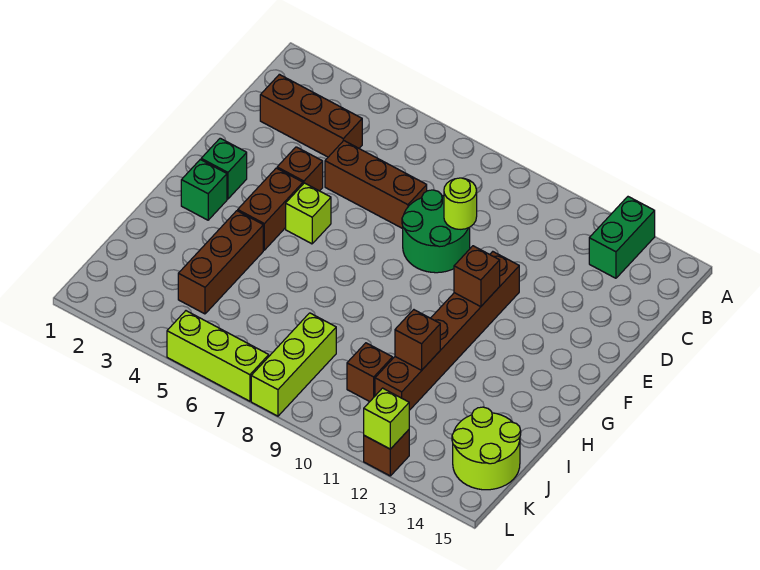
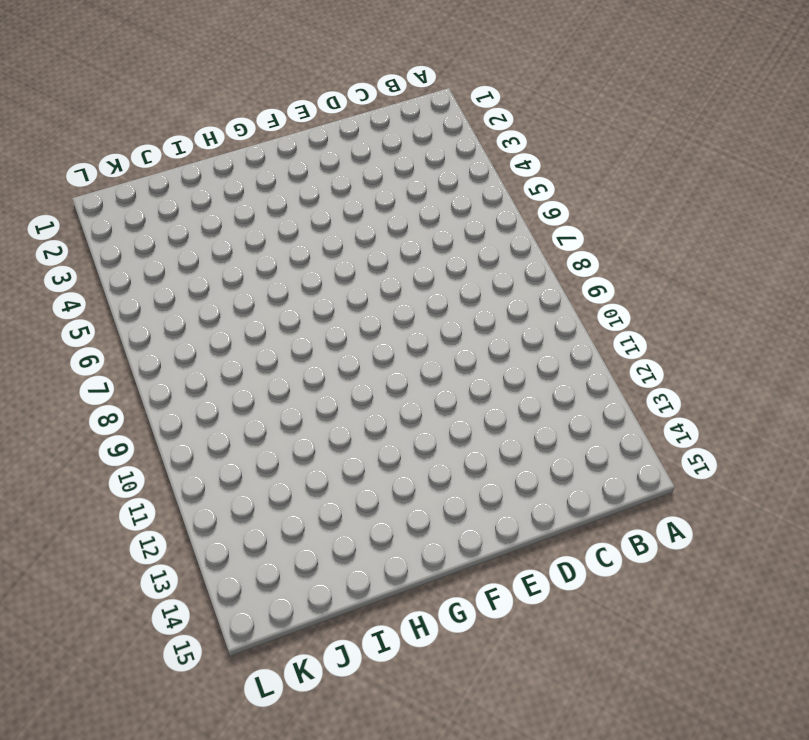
none -> green brick A13:B13 level 1
none -> brown brick C2:C4 level 1
none -> brown brick D5:D7 level 1

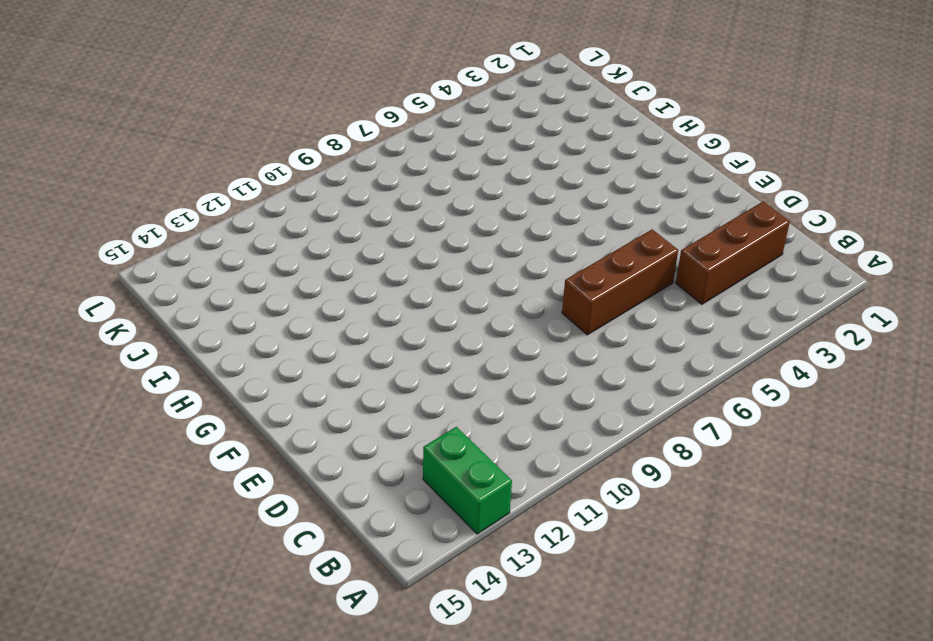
none -> green round brick D8:E9 level 1
none -> brown brick E4 level 1
none -> brown brick E11:J11 level 1

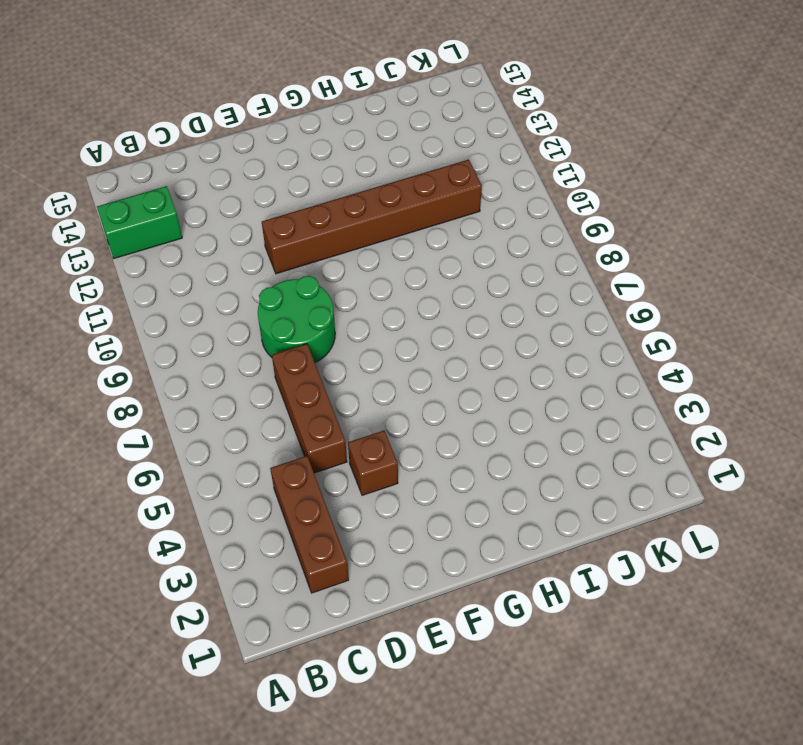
none -> green brick F2 level 1
none -> brown brick F4:G4 level 1
none -> lime brick F5 level 1

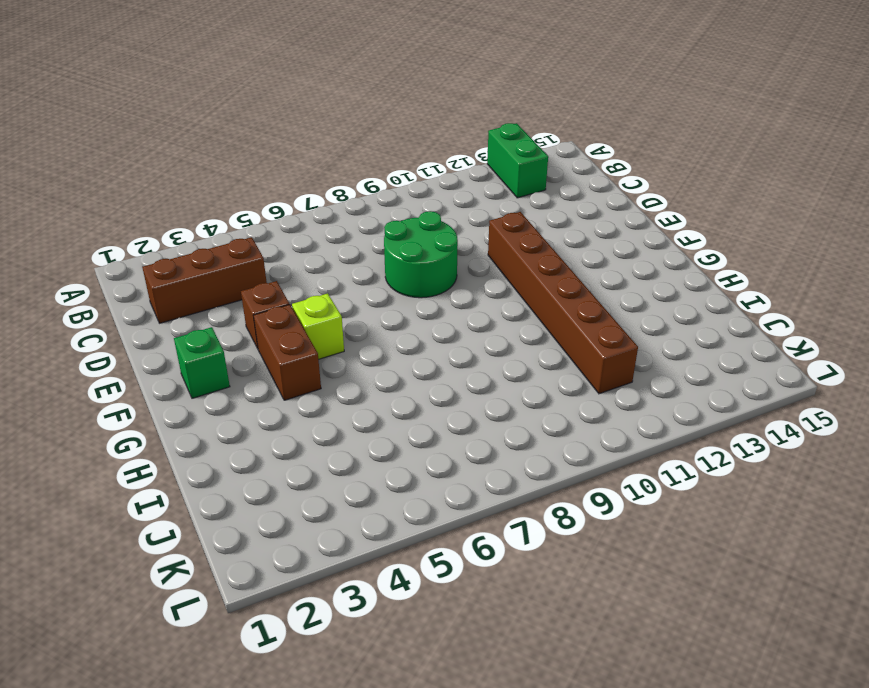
none -> brown brick D5:D7 level 1
none -> green brick G2 level 1
none -> brown brick H4:J4 level 1

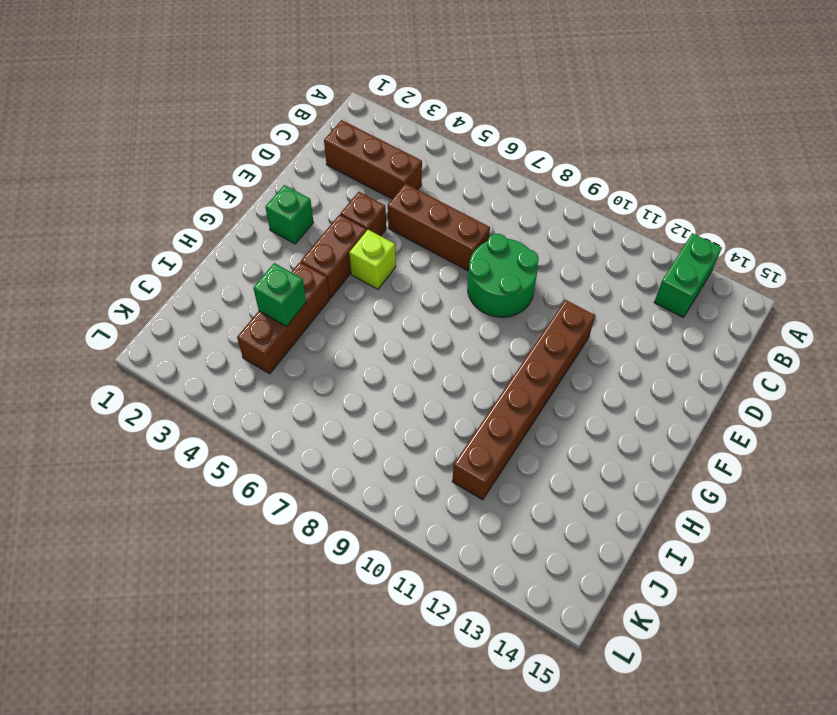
green brick I4 level 2 -> green brick G2 level 1
none -> lime brick J8:L8 level 1
none -> brown brick J10 level 1
none -> lime round brick J14:K15 level 1

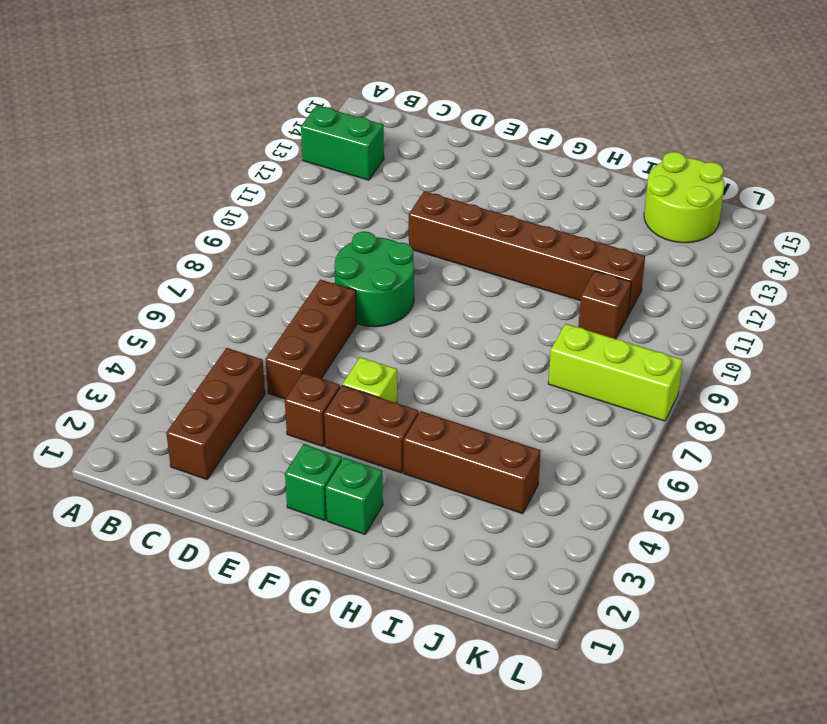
none -> lime brick L5:L7 level 1
none -> brown brick L12 level 1
none -> lime round brick D9 level 2

